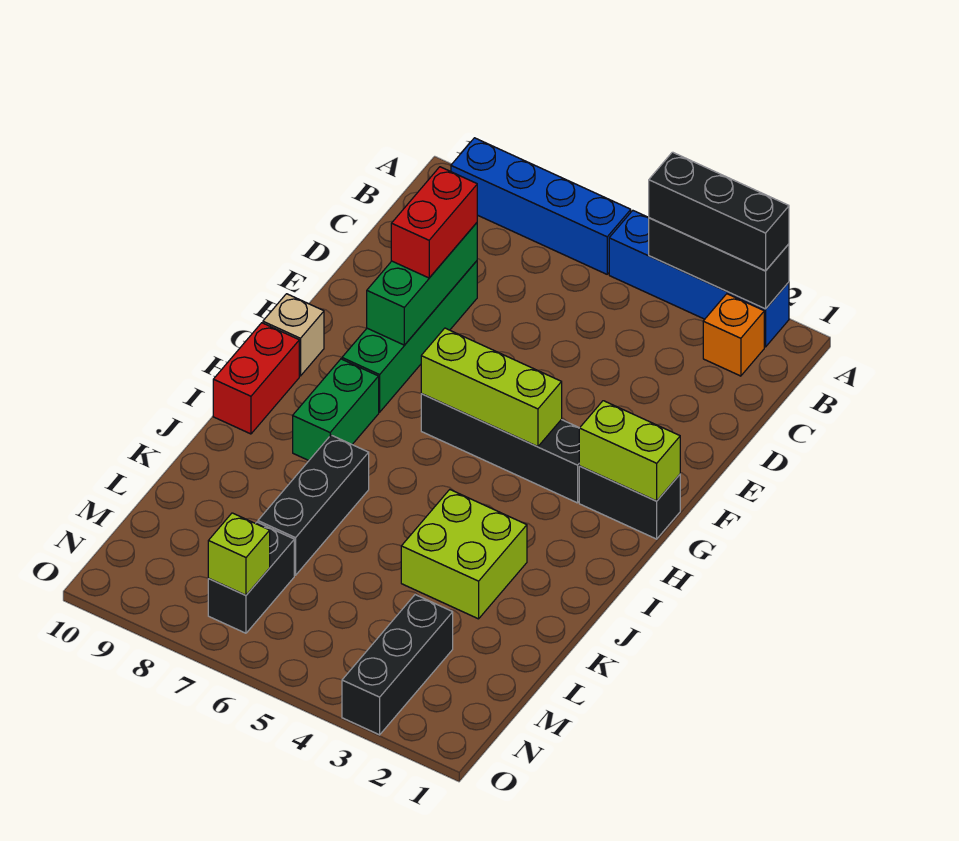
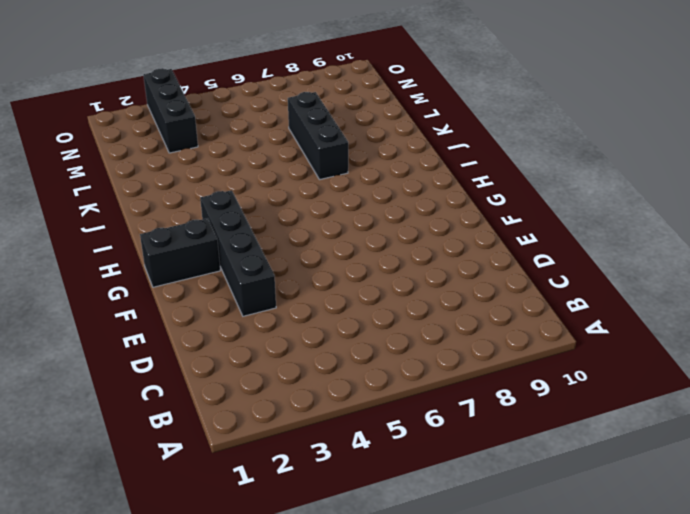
black brick E3:H3 level 1 -> black brick G3:G6 level 1
none -> blue brick A2:A5 level 1
none -> blue brick A6:A9 level 1
none -> orange brick B2 level 1

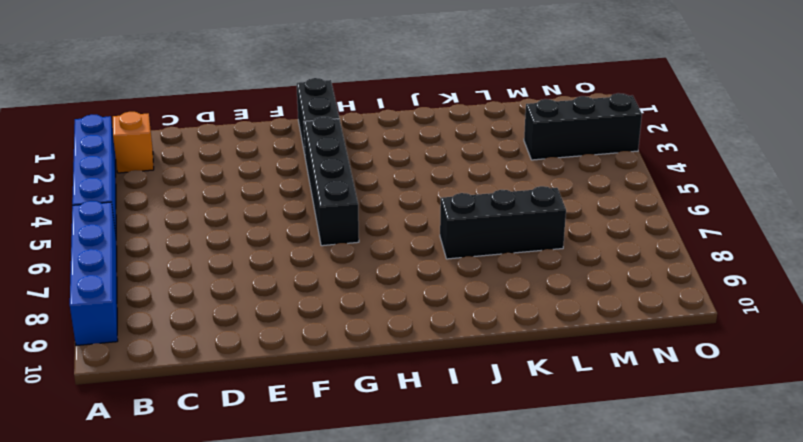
none -> green brick D8:G8 level 1
none -> tan brick G10 level 1
none -> green brick H8:I8 level 1

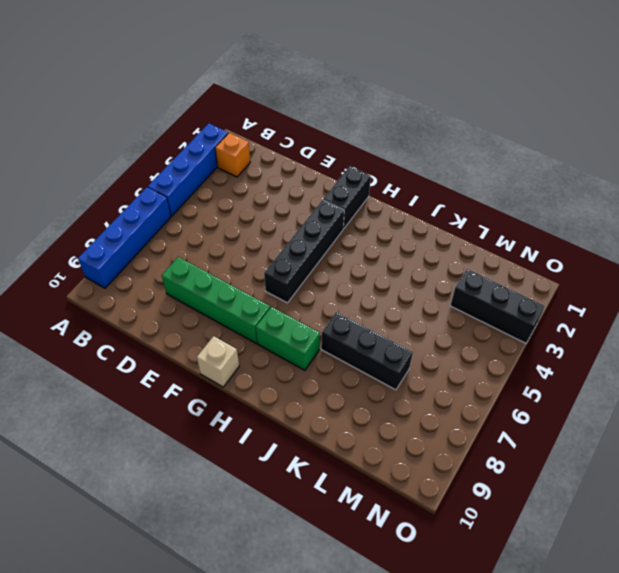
none -> red brick H10:I10 level 1
none -> lime brick J3:K4 level 1
none -> black brick M7:N7 level 1

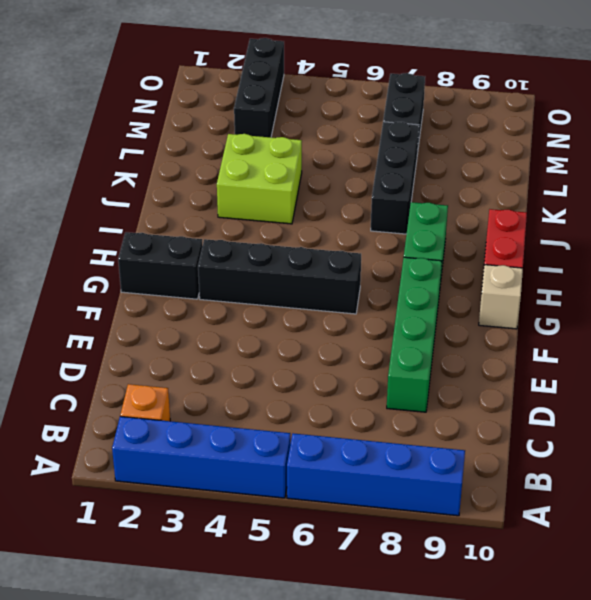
none -> black brick A2:A4 level 2
none -> green brick D8:F8 level 2
none -> lime brick G1:G2 level 2

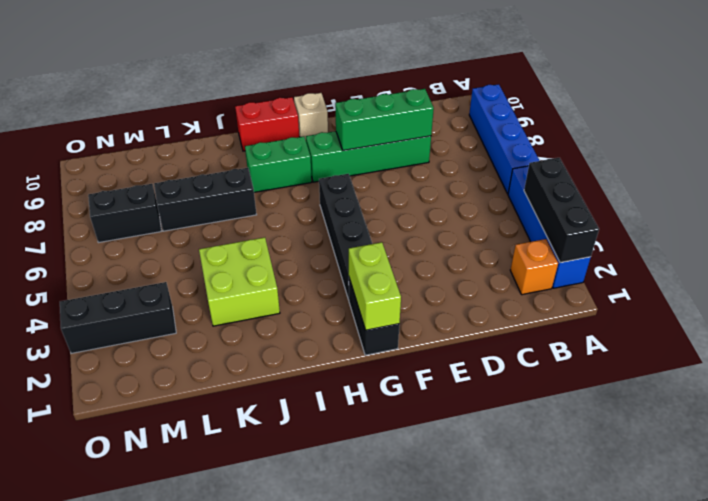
none -> lime brick G4:G6 level 2
none -> lime brick N7 level 2
none -> black brick A2:A4 level 3

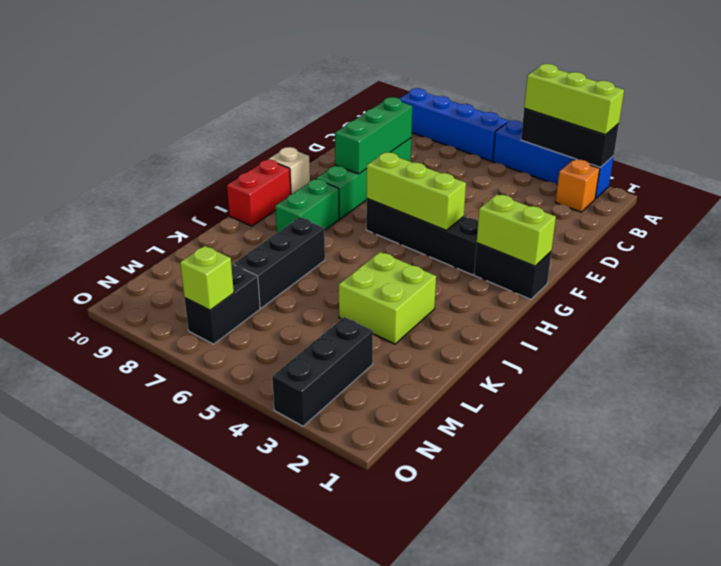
lime brick A2:A4 level 3 -> black brick A2:A4 level 3
none -> red brick D8:E8 level 3

